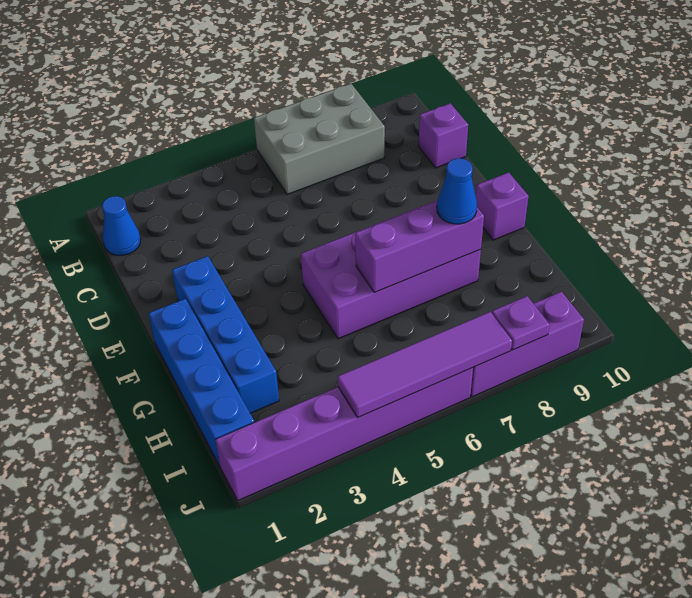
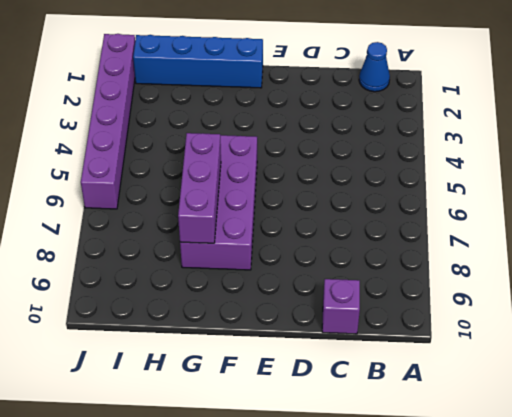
none -> grey brick A6:B8 level 1
none -> blue brick E2:H2 level 1
none -> purple brick F10 level 1

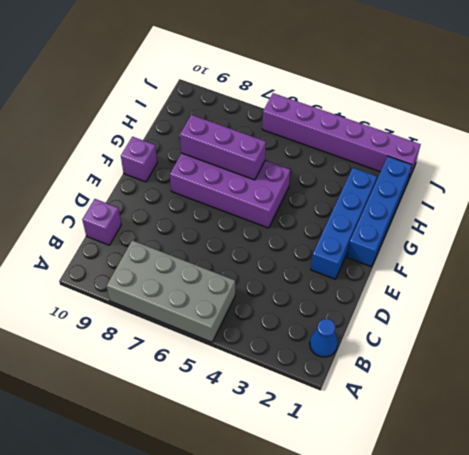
grey brick A5:B8 level 1 -> grey brick A6:B8 level 1
none -> purple brick J7:J9 level 1
none -> purple tile J4:J7 level 2
none -> purple plate J8 level 2

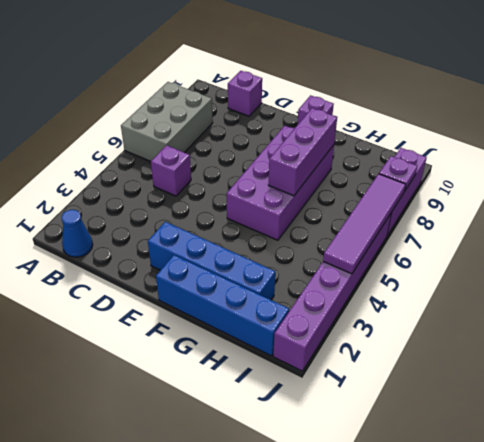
purple brick C5 level 1 -> none
none -> blue cone G8 level 3

